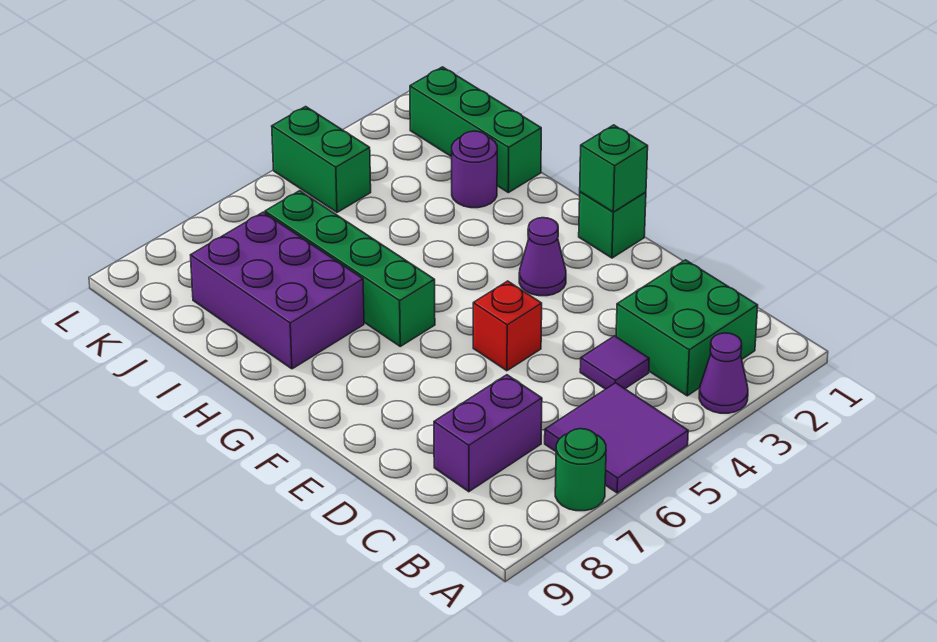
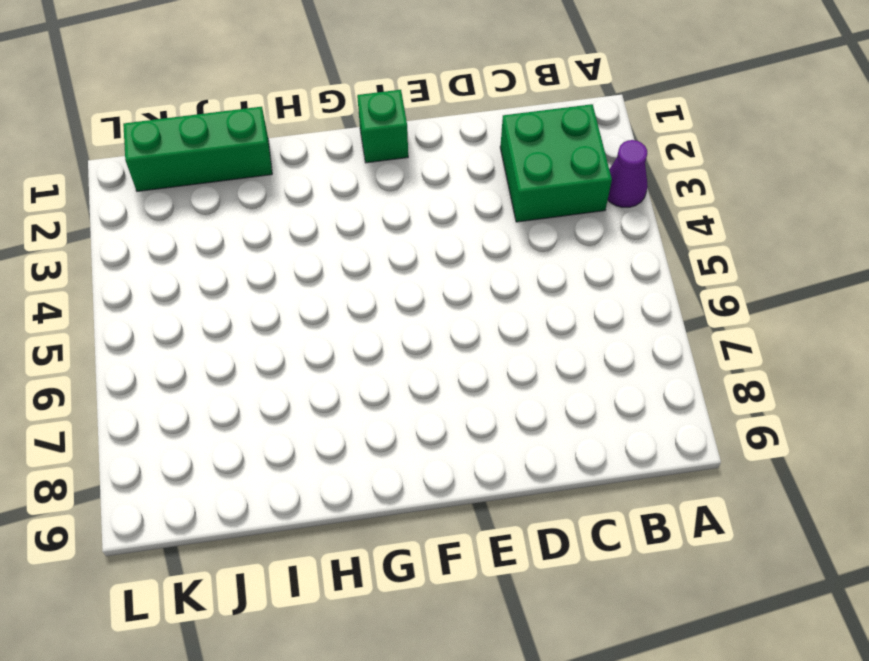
none -> purple tile A5:B6 level 1
none -> green round brick A7 level 1
none -> purple tile C4 level 1

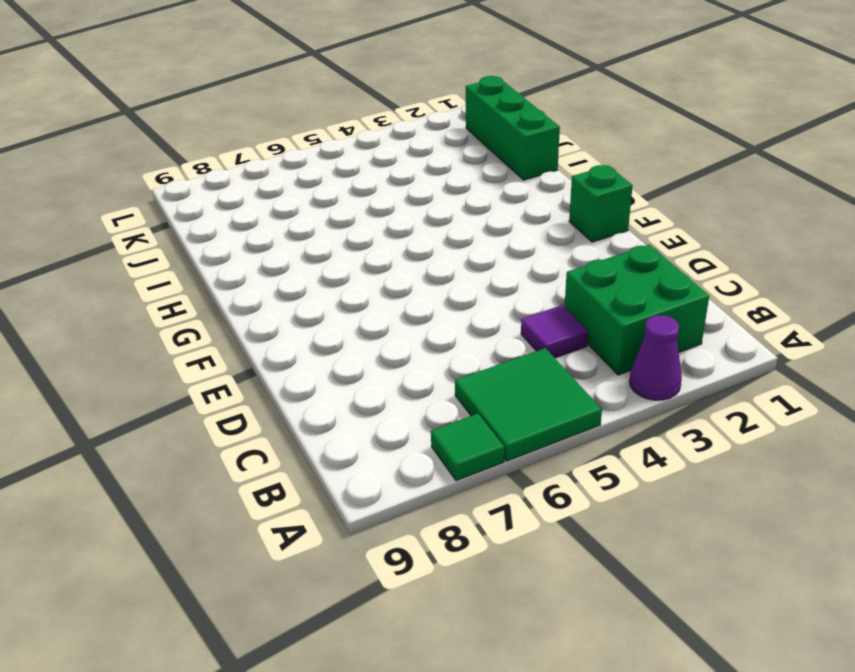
green tile A5:B6 level 1 -> purple tile A5:B6 level 1
green tile A7 level 1 -> green round brick A7 level 1
none -> purple brick C7:C8 level 1
none -> red brick E5 level 1
none -> purple cone F3 level 1

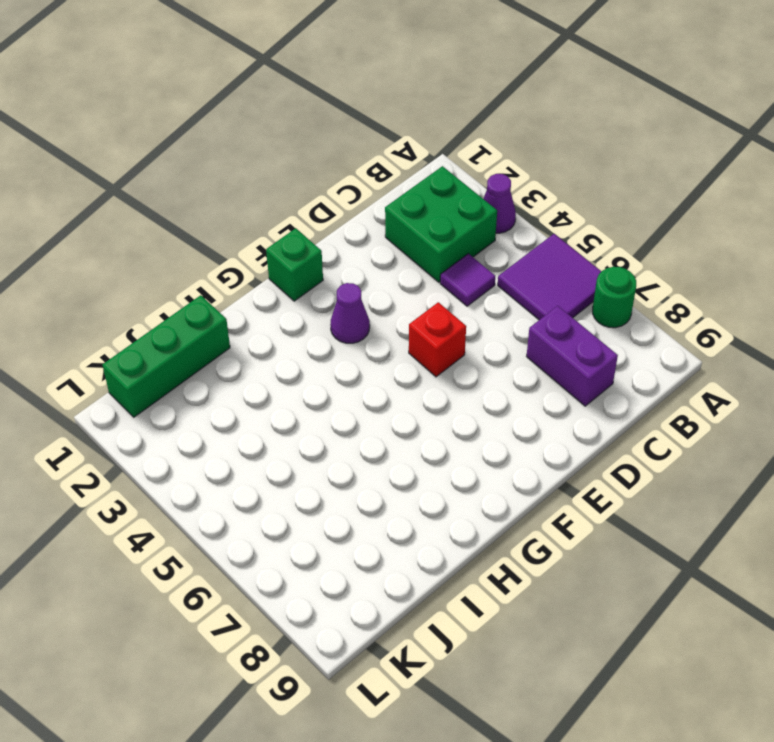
none -> green brick G6:J6 level 1
none -> purple brick H7:J8 level 1
none -> purple round brick I2 level 1

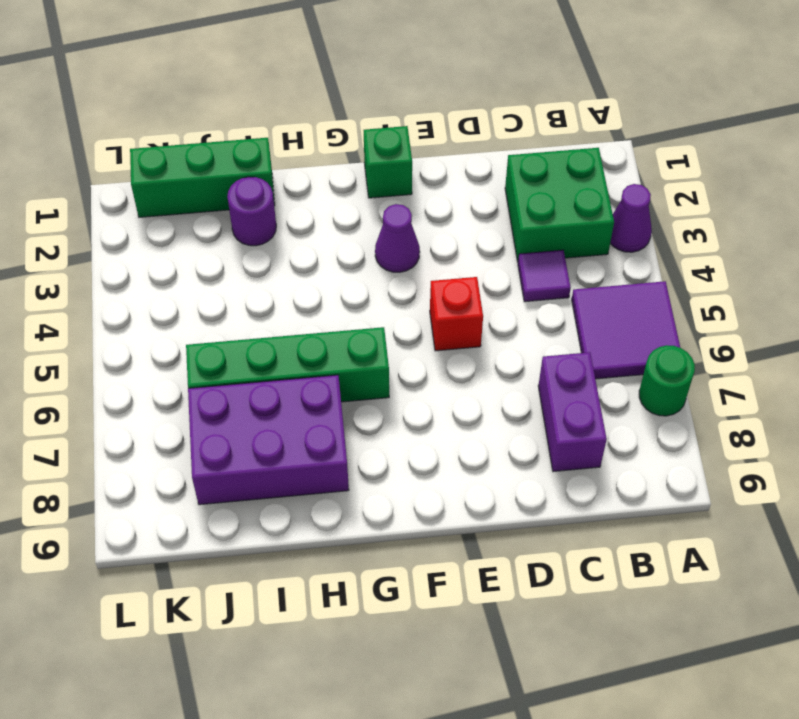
none -> green brick K4:L4 level 1
none -> green brick F1 level 2

